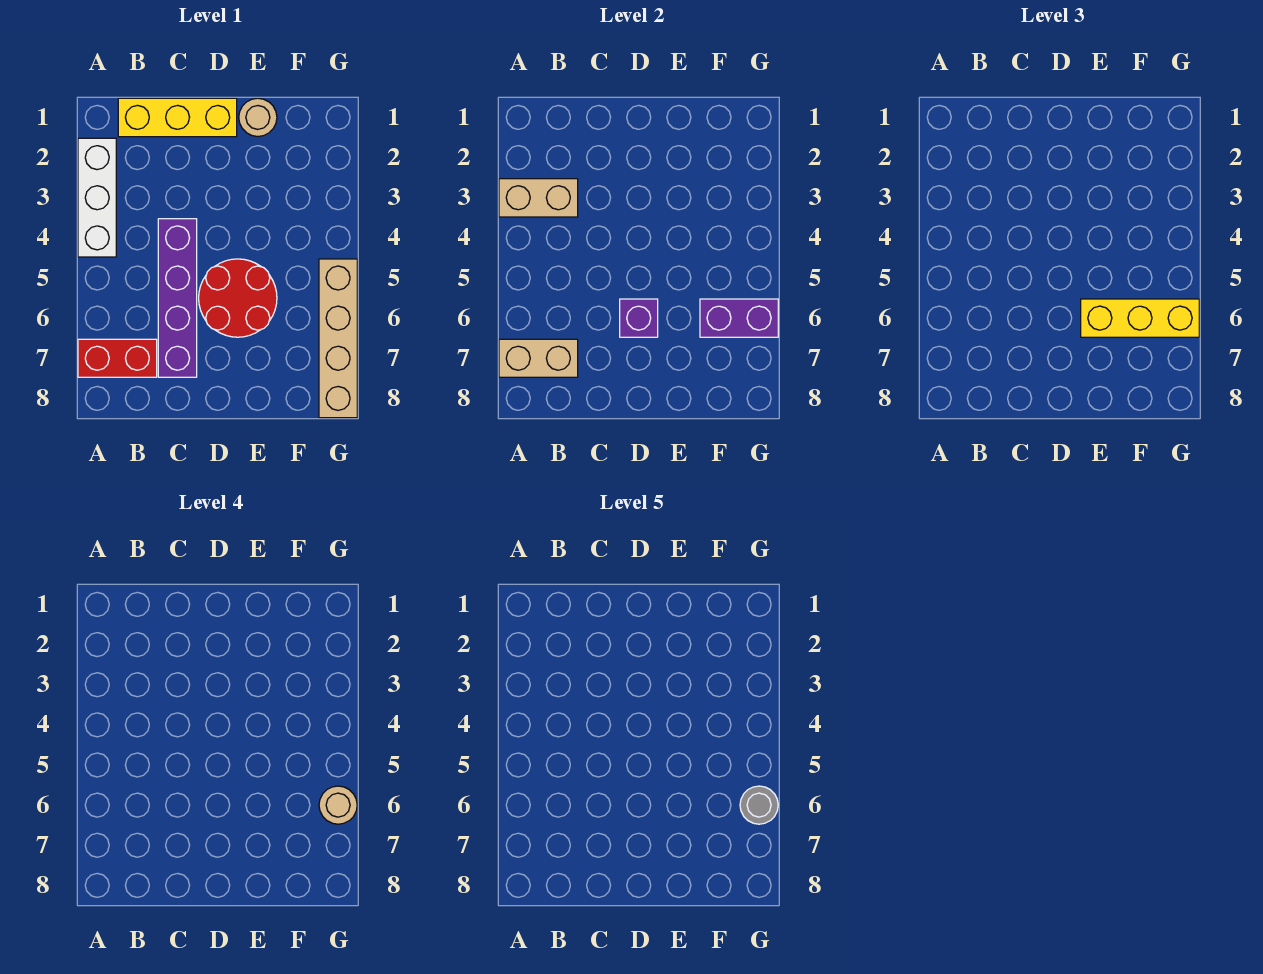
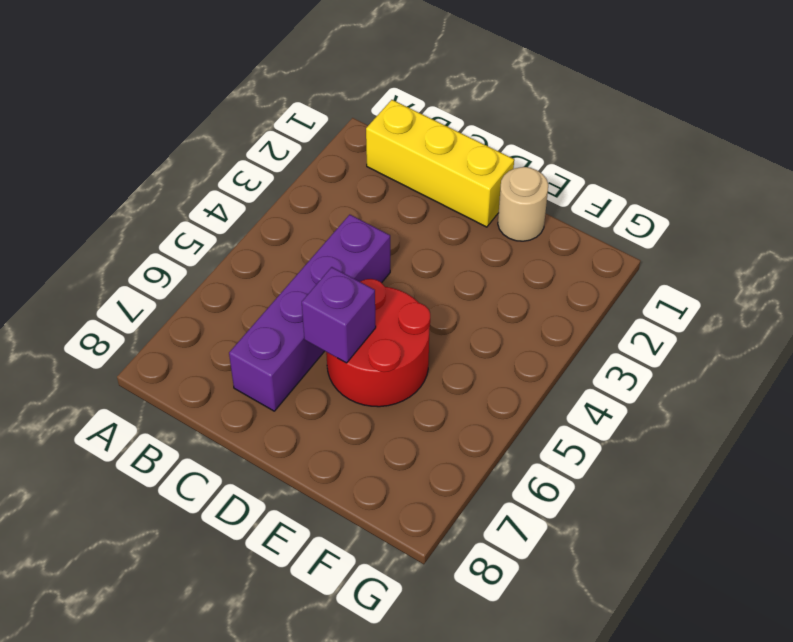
none -> white brick A2:A4 level 1
none -> red brick A7:B7 level 1
none -> tan brick G5:G8 level 1

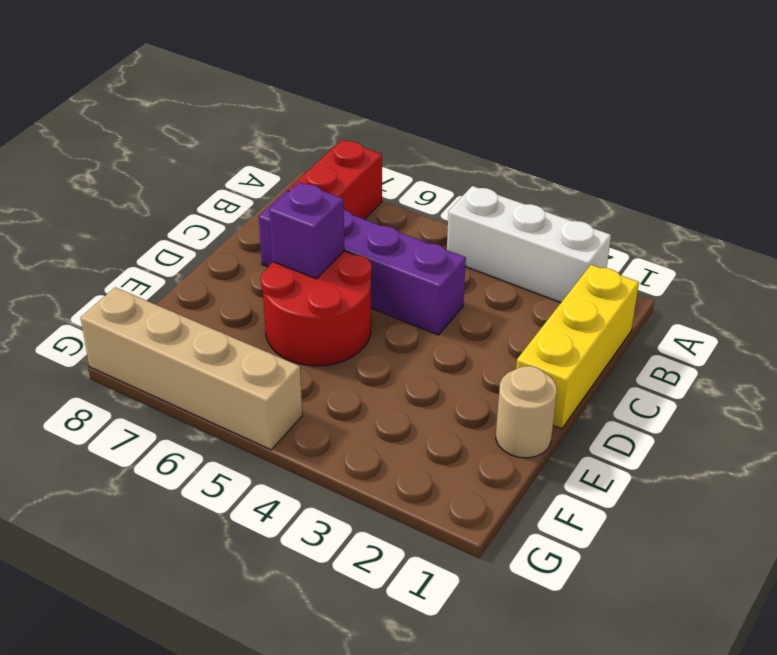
none -> tan brick A3:B3 level 2
none -> tan brick A7:B7 level 2
none -> purple brick F6:G6 level 2

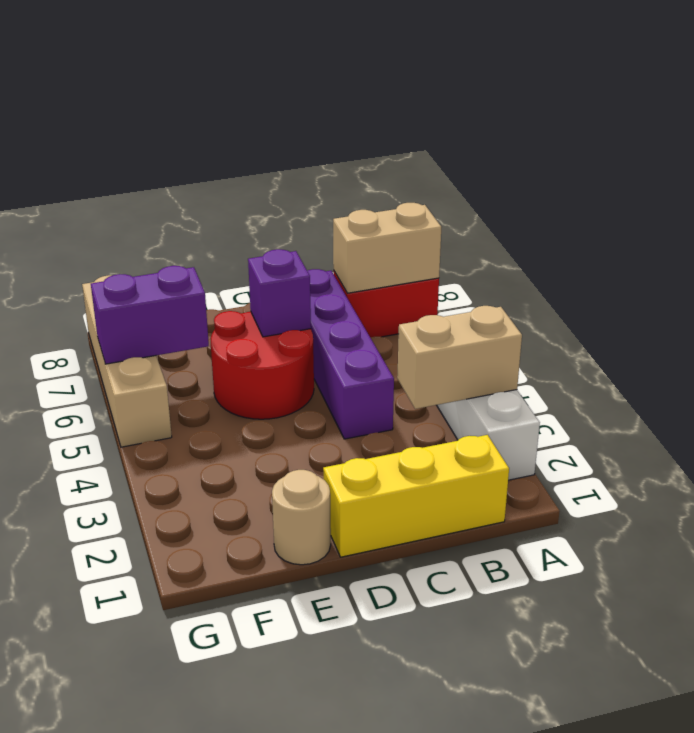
none -> yellow brick E6:G6 level 3
none -> tan round brick G6 level 4
none -> grey round brick G6 level 5

